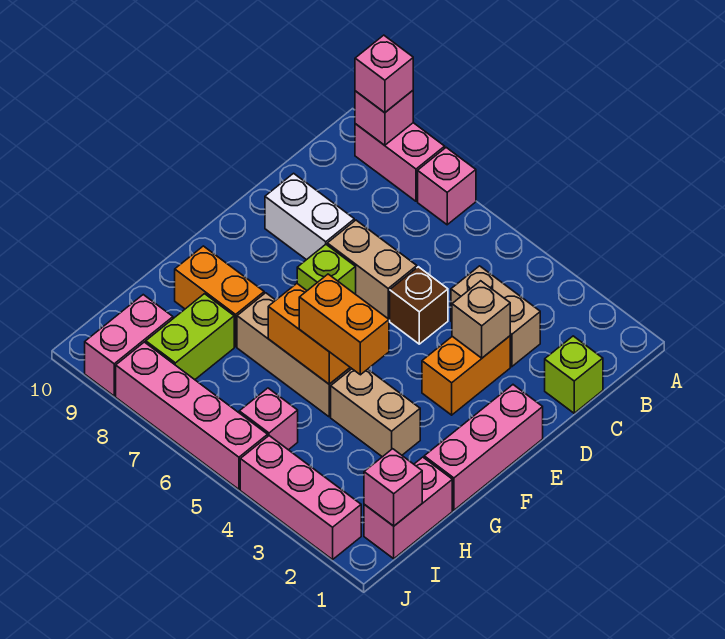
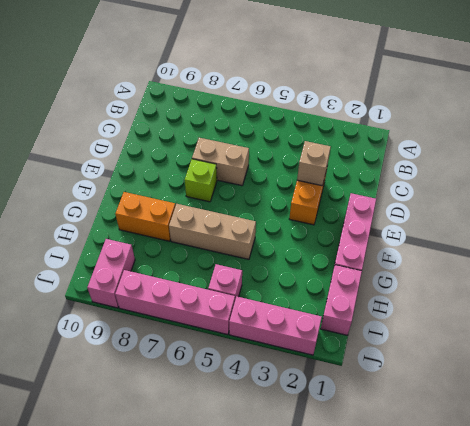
none -> pink brick A7 level 1
none -> pink brick A8:A9 level 1
none -> lime brick C1 level 1

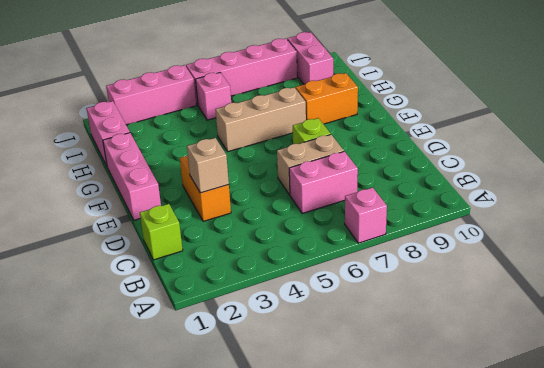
pink brick C6:C7 level 1 -> pink brick A8:A9 level 1
none -> tan brick C3:C4 level 1
none -> brown brick D5 level 1
none -> white brick D8:D9 level 1

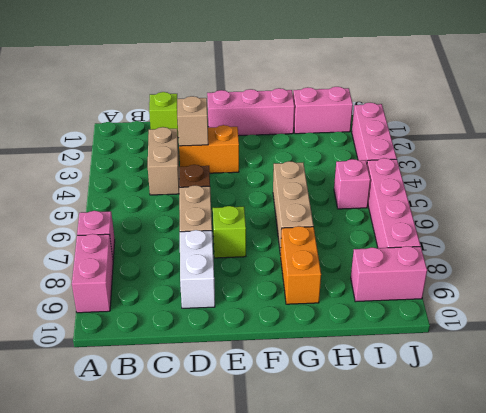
none -> tan brick G3:G4 level 1
none -> lime brick H8:I8 level 1
none -> pink brick A9 level 2

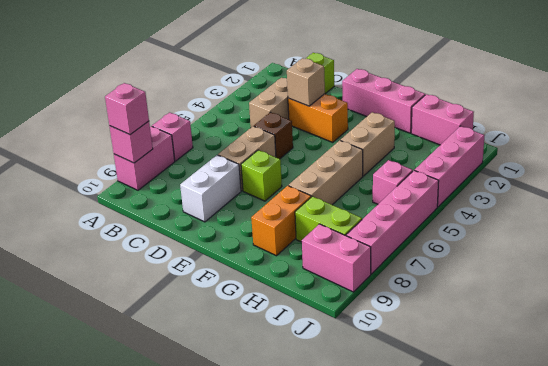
none -> orange brick G5:G6 level 2
none -> pink brick I1 level 2
none -> orange brick G4:G5 level 3

